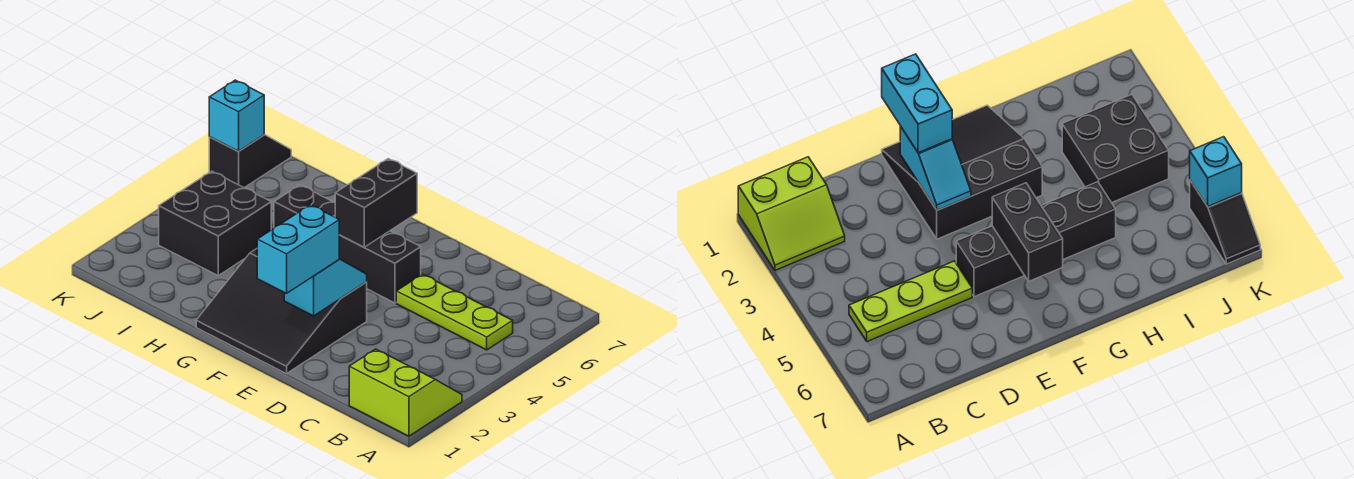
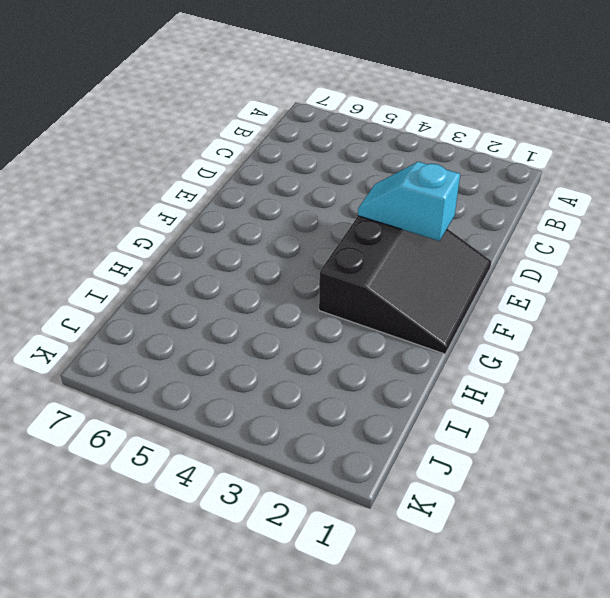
none -> lime slope A1:B2 level 1 top 1
none -> lime plate B5:D5 level 1

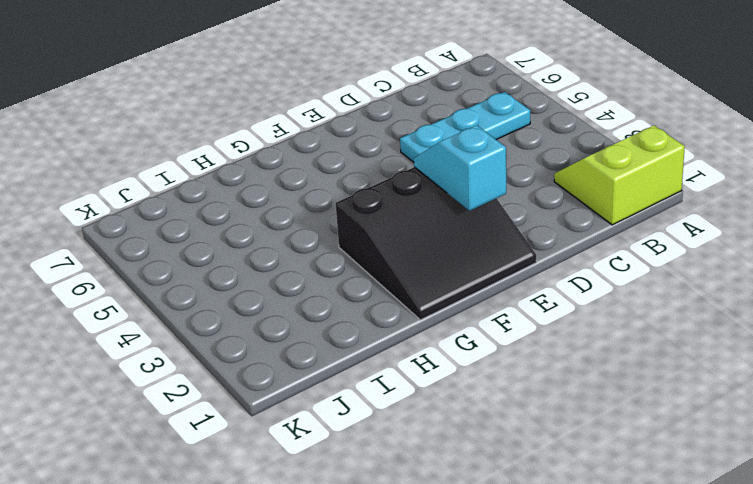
cyan plate B5:D5 level 1 -> lime plate B5:D5 level 1
none -> black brick E5:H5 level 1
none -> black brick I3:J4 level 1

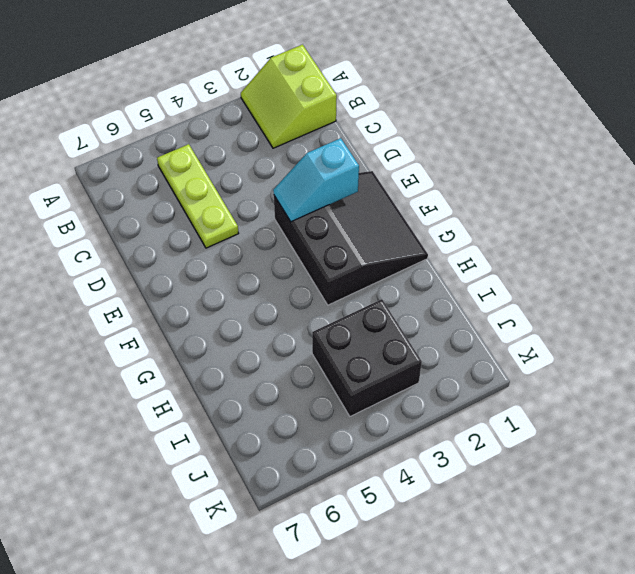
none -> black brick E5:H5 level 1
none -> black slope K6:K7 level 1 top 6

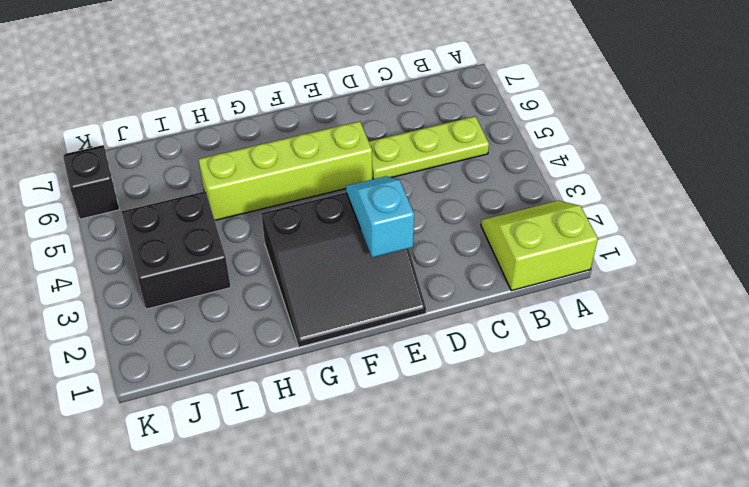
lime brick E5:H5 level 1 -> black brick E5:H5 level 1
none -> black brick F5:F6 level 2
none -> cyan brick K6 level 2

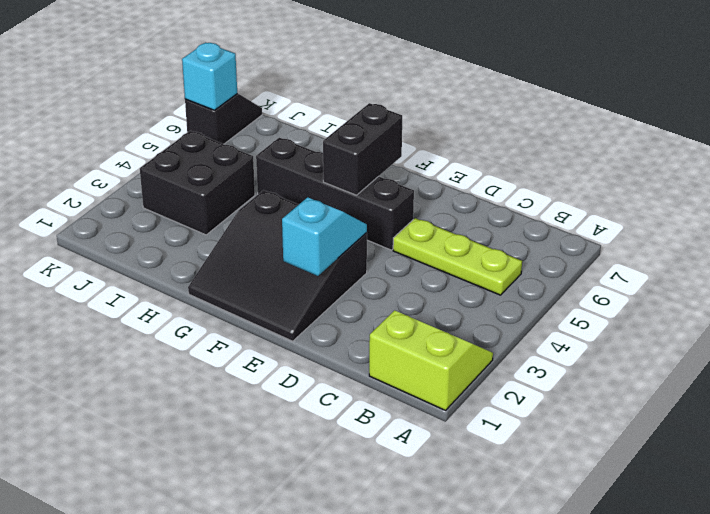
none -> cyan brick E1:E2 level 3

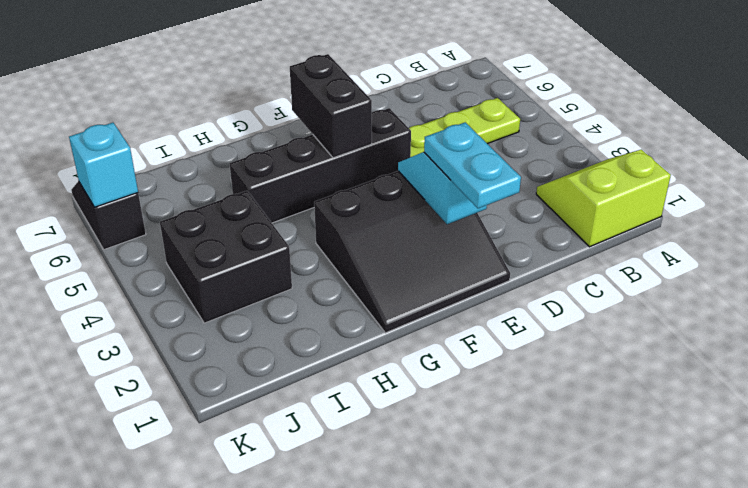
cyan plate E1:E2 level 3 -> cyan brick E1:E2 level 3

